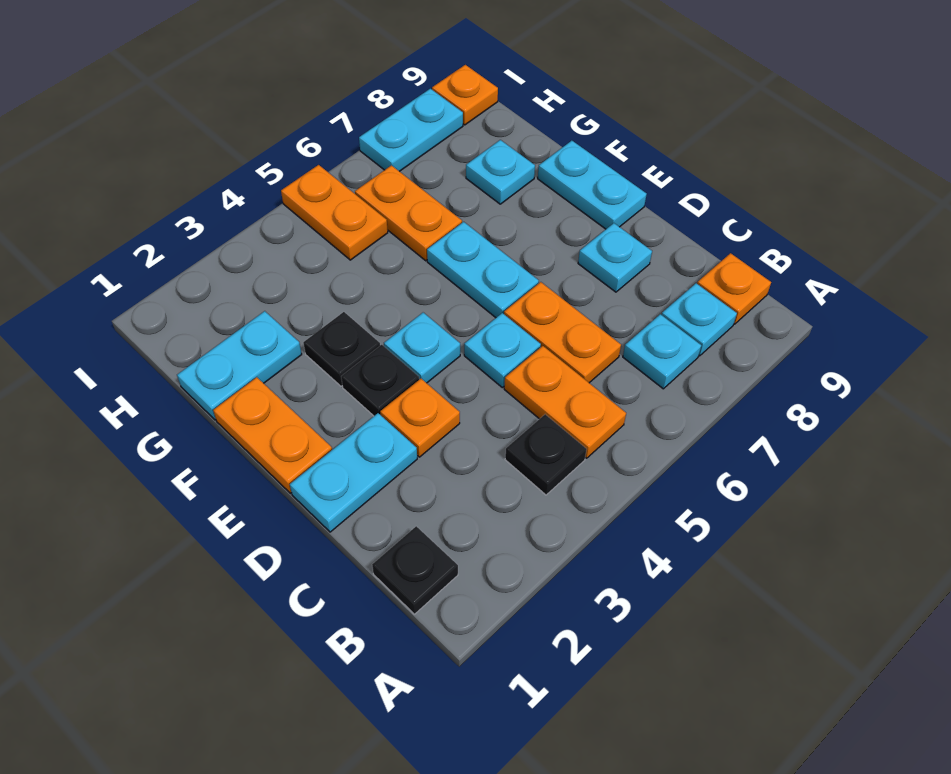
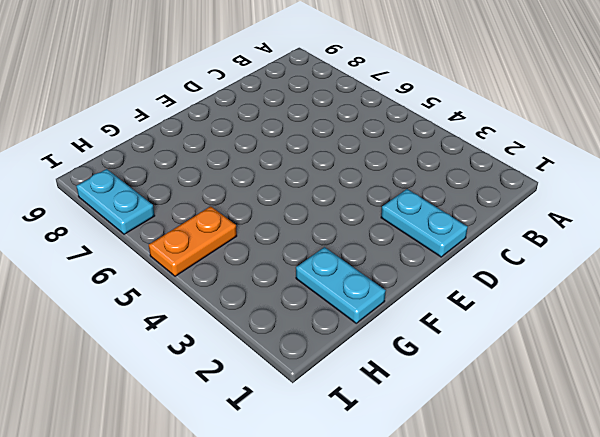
none -> black plate B1 level 1
none -> black plate B4 level 1
none -> orange plate B5:C5 level 1

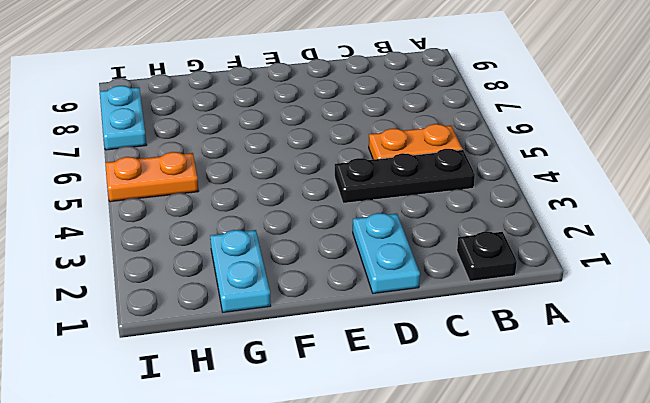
black plate B4:D4 level 1 -> black plate B4 level 1
none -> cyan plate B7 level 1
none -> cyan plate B8 level 1
none -> orange plate B9 level 1

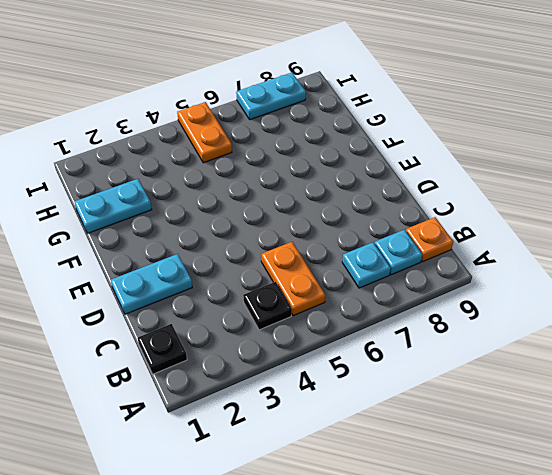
none -> orange plate C6:D6 level 1
none -> orange plate D3 level 1
none -> cyan plate D5 level 1

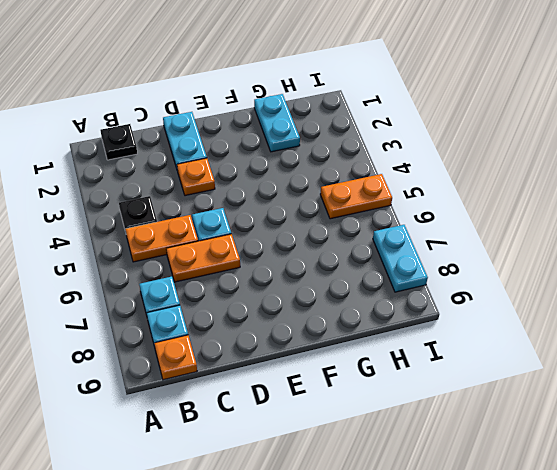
none -> cyan plate D8 level 1
none -> orange plate E1:F1 level 1
none -> black plate E3 level 1

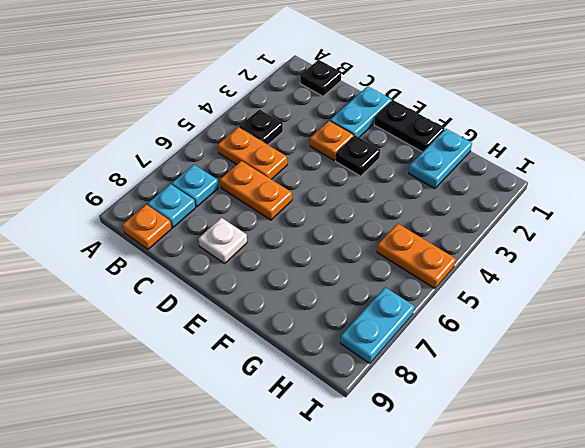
white plate D8 level 1 -> cyan plate D8 level 1
black plate E1:F1 level 1 -> orange plate E1:F1 level 1
none -> cyan plate D5 level 1
none -> cyan plate E4 level 1
none -> cyan plate E6:F6 level 1

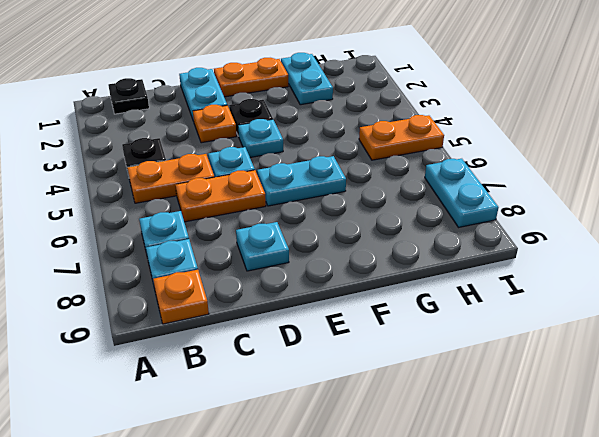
none -> cyan plate E9:F9 level 1
none -> black plate F3 level 1
none -> orange plate G6:H6 level 1

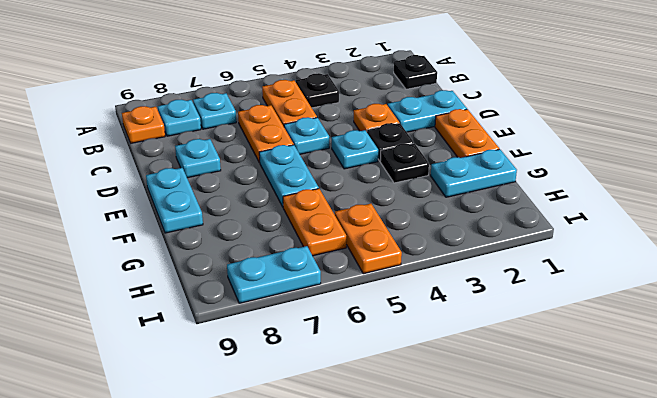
none -> cyan plate G8 level 1
none -> orange plate I9 level 1

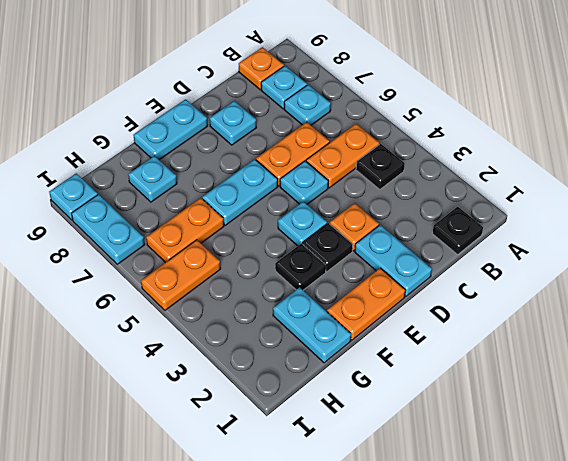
cyan plate I9 level 1 -> orange plate I9 level 1

